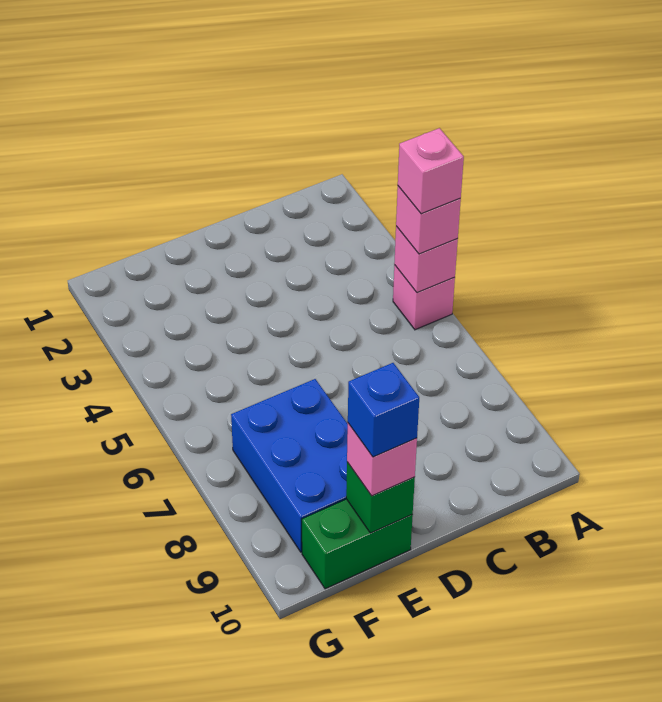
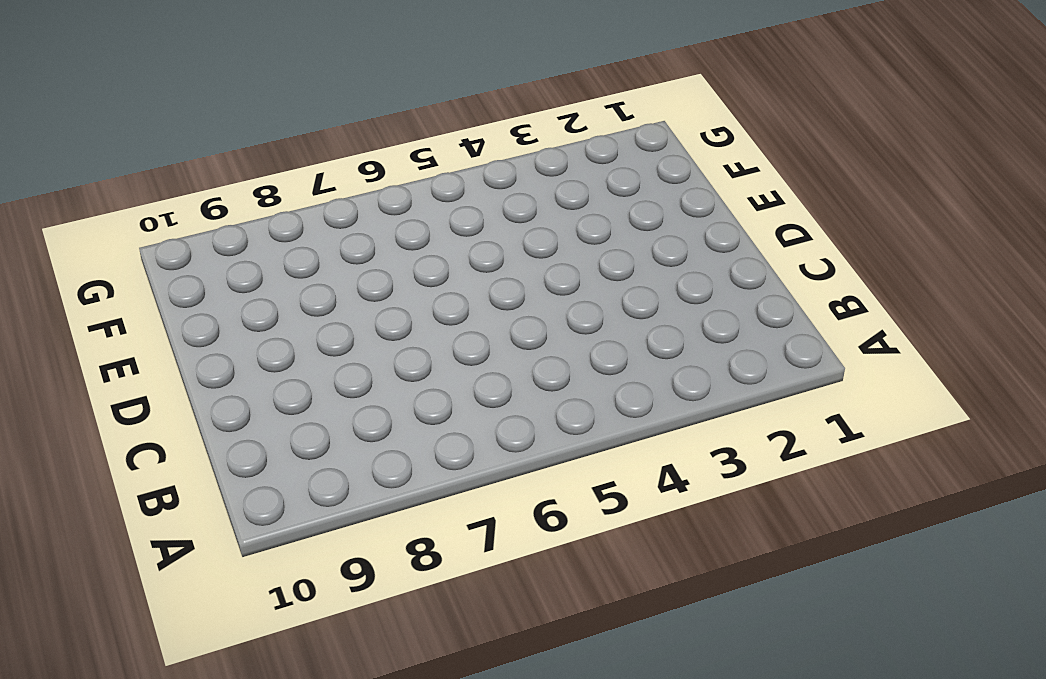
none -> pink brick A5 level 1
none -> blue brick E7:F9 level 1

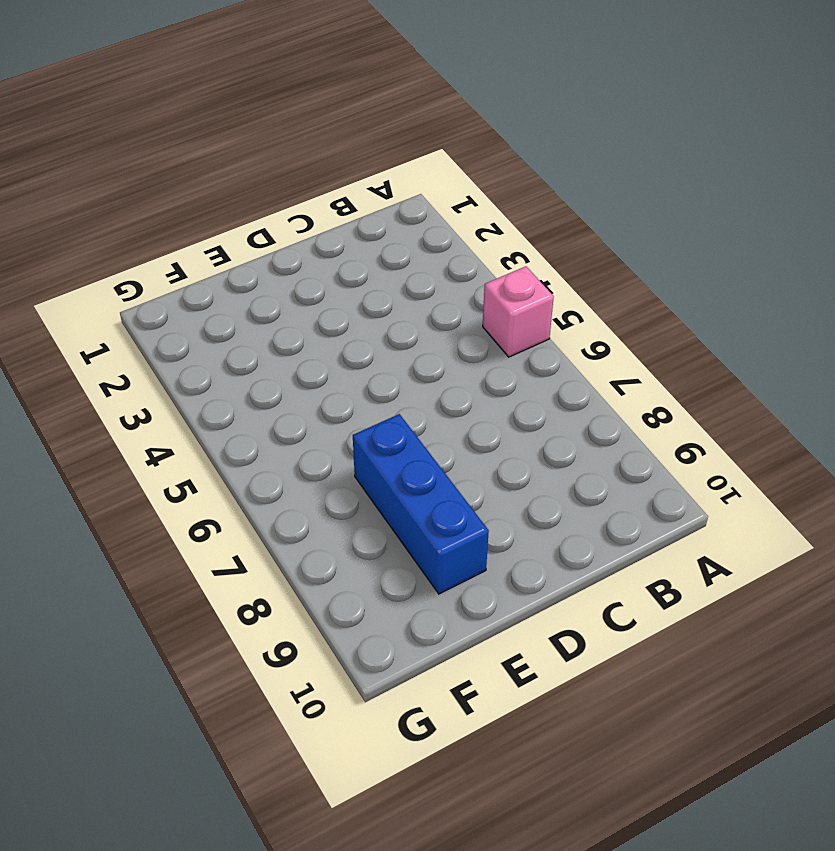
blue brick E7:E9 level 1 -> blue brick E7:F9 level 1
none -> green brick E10:F10 level 1
none -> pink brick A5 level 2

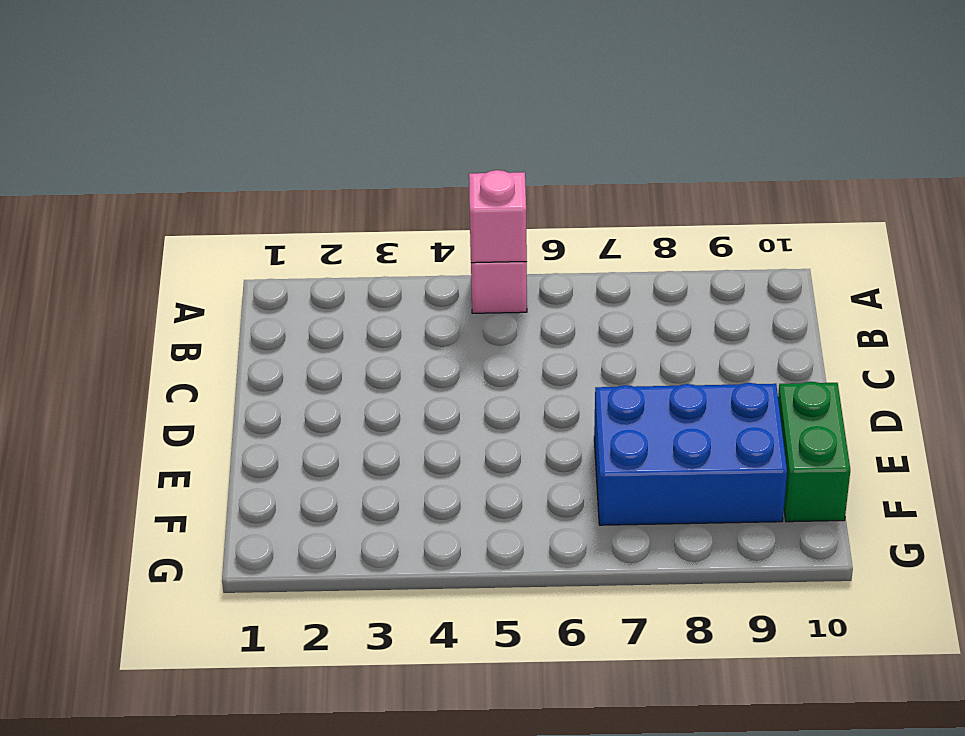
none -> green brick E10 level 2
none -> pink brick A5 level 3

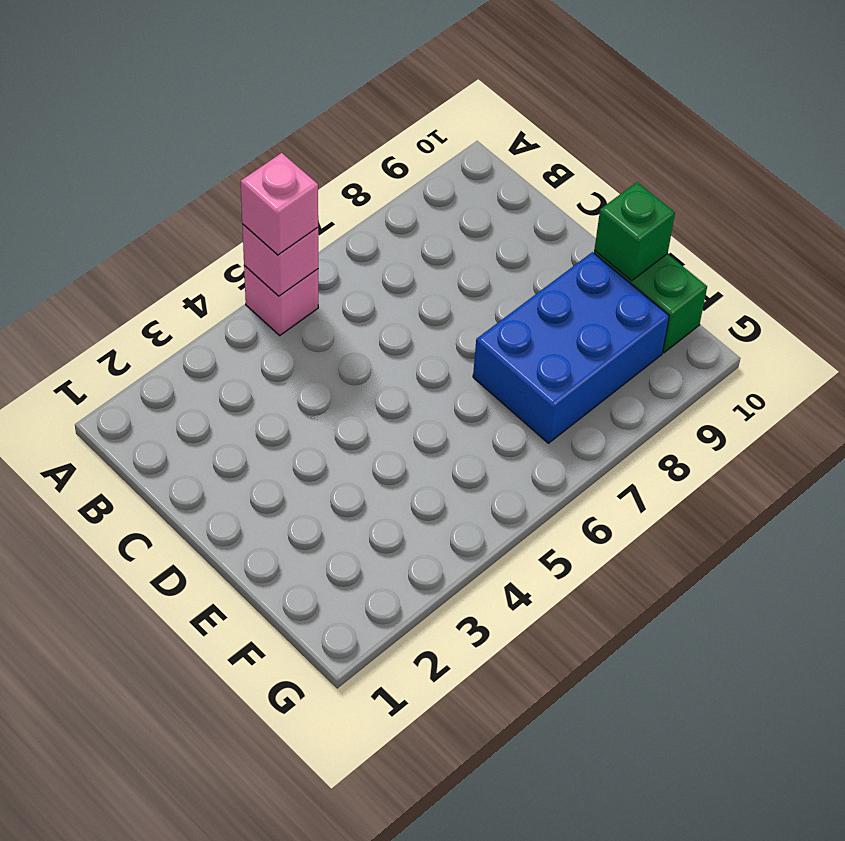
none -> pink brick E10 level 3
none -> pink brick A5 level 4

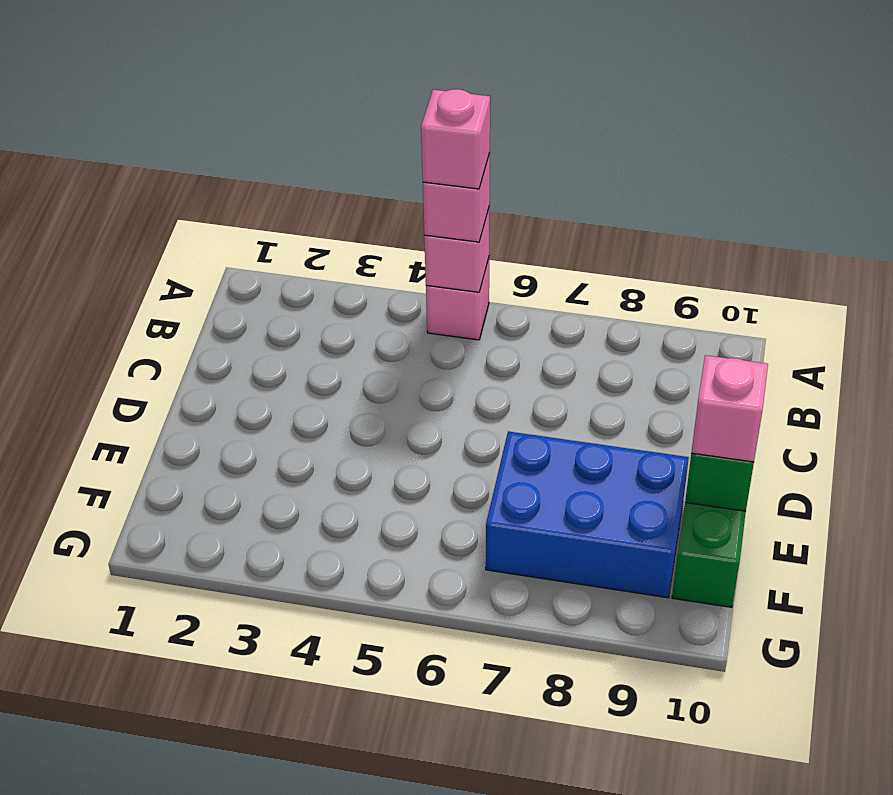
none -> blue brick E10 level 4

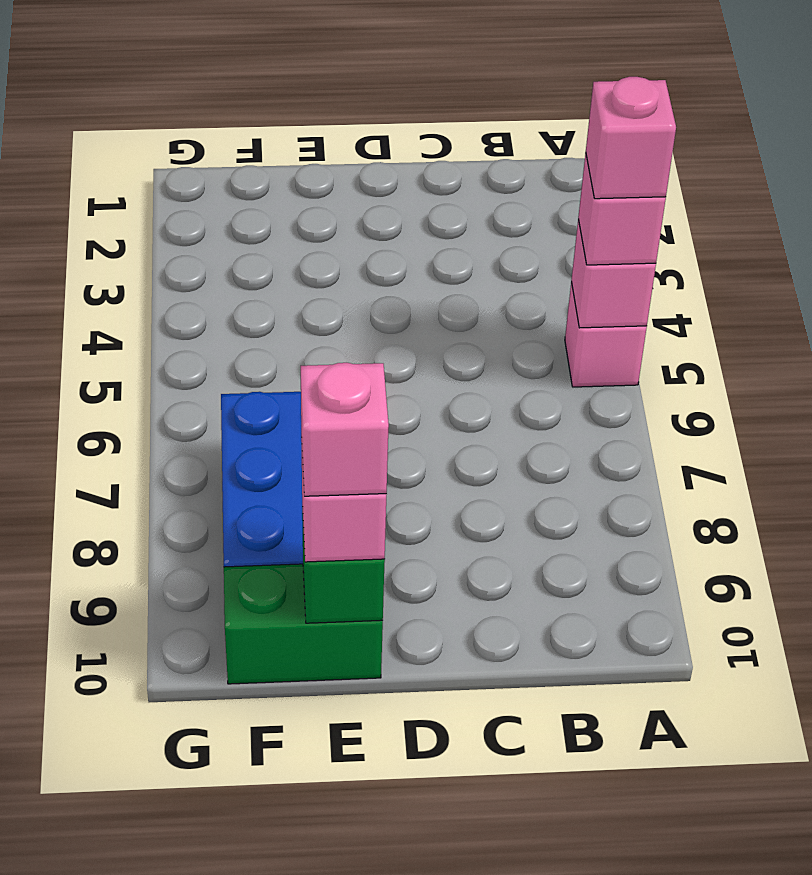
pink brick E10 level 4 -> blue brick E10 level 4

